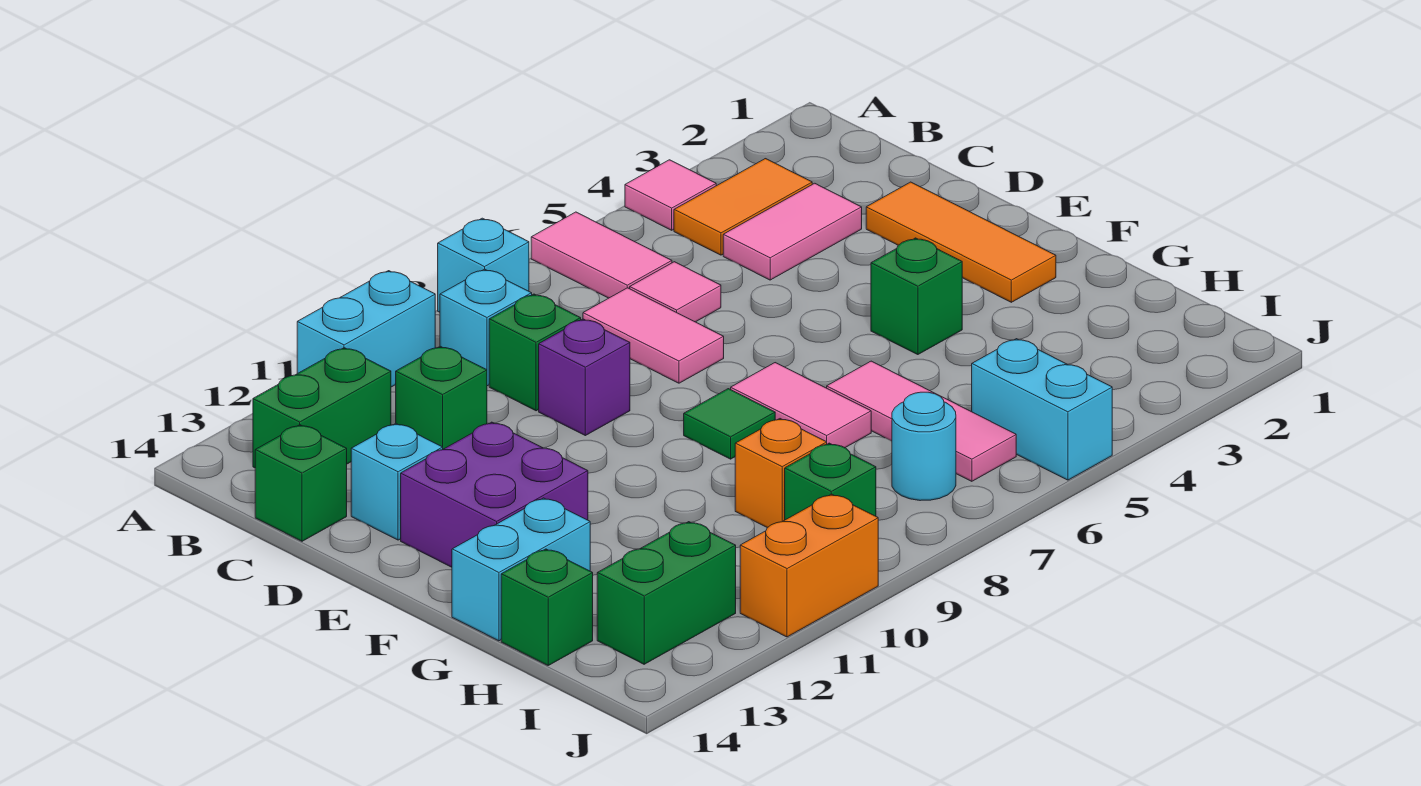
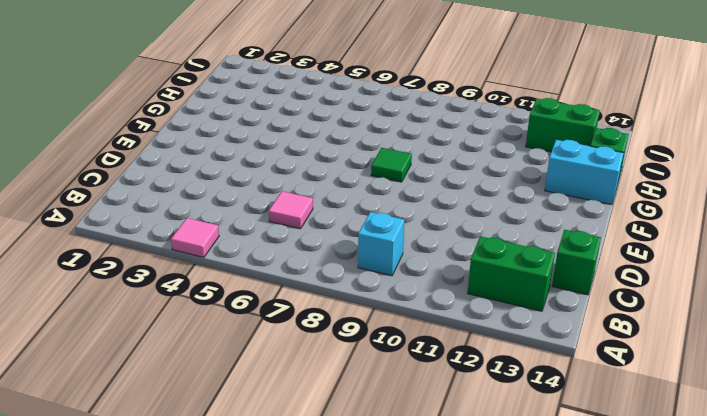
none -> pink tile A6:B6 level 1
none -> cyan brick A8 level 1
none -> cyan brick A10:A11 level 1

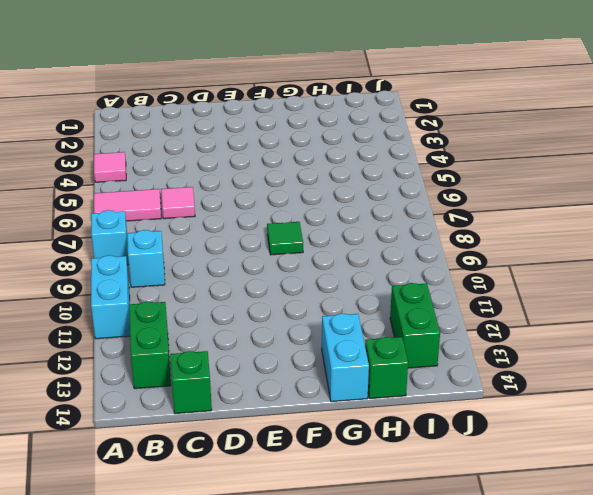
none -> orange tile B3:B4 level 1
none -> pink tile C3:C4 level 1
none -> pink tile C7:D7 level 1

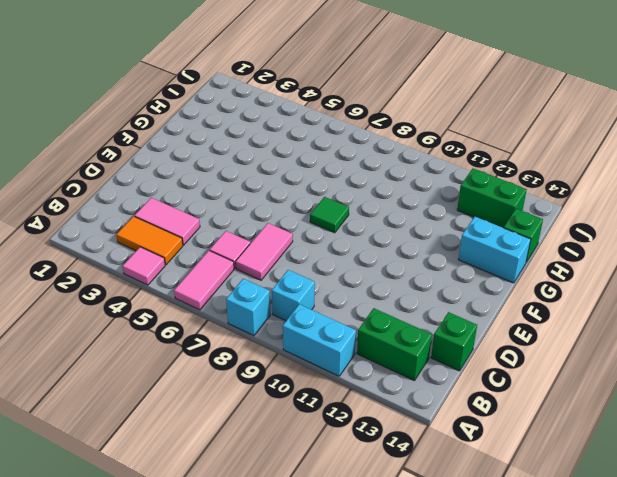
none -> green brick C9 level 1
none -> green brick C11 level 1
none -> orange tile D2:F2 level 1

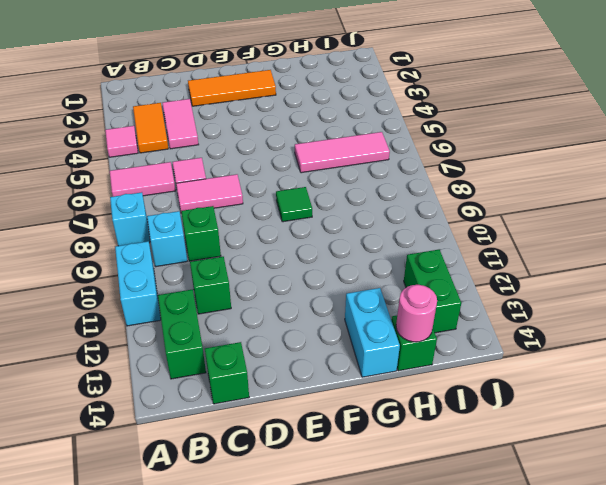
pink round brick H14 level 2 -> none
none -> purple brick D9 level 1
none -> cyan brick D13 level 1
none -> purple brick E12:F13 level 1

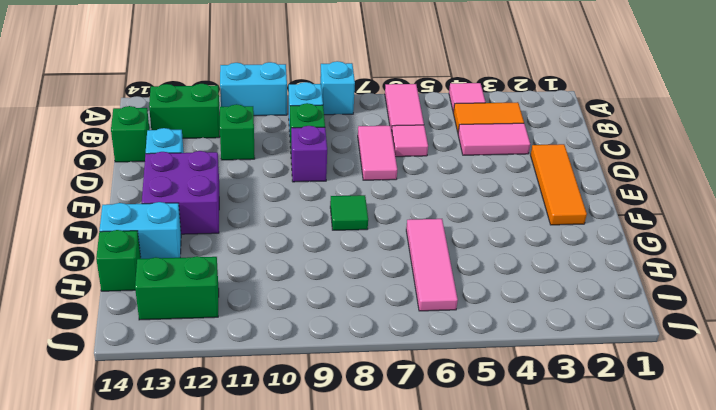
none -> green brick F4 level 1
none -> pink tile F7:G7 level 1
none -> orange brick H9 level 1

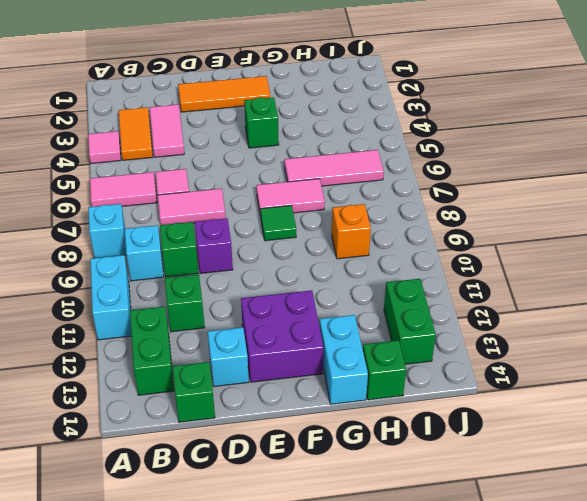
none -> cyan brick I5:J5 level 1
none -> cyan round brick I7 level 1
none -> green brick I9 level 1

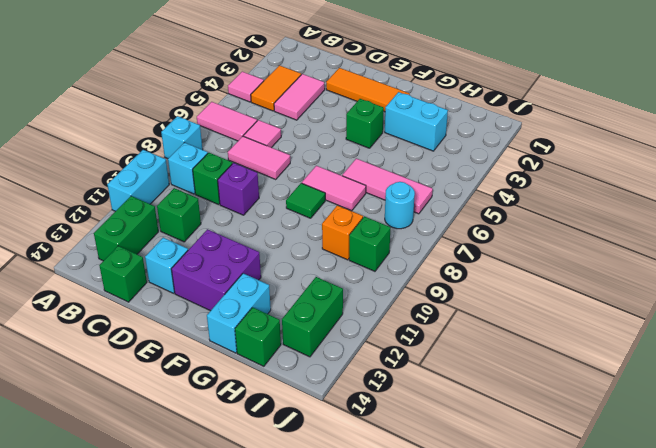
cyan brick G3:H3 level 1 -> cyan brick I5:J5 level 1
none -> orange brick J10:J11 level 1

